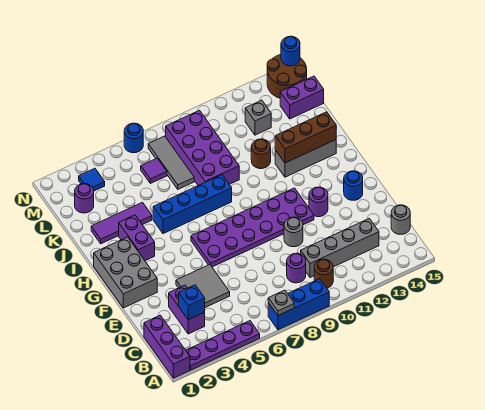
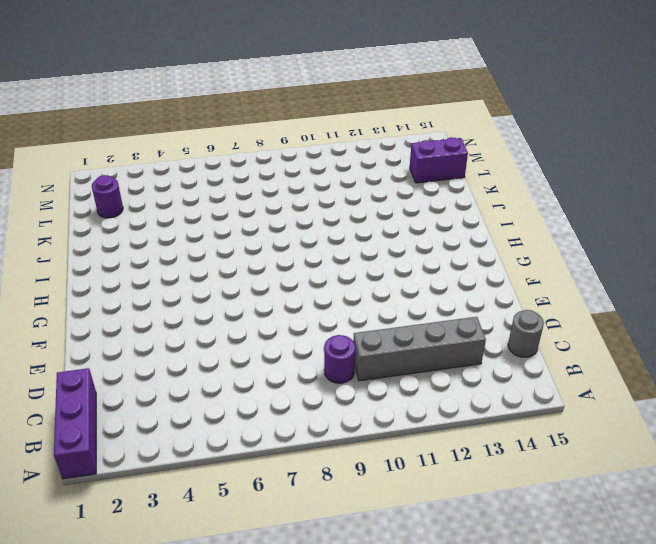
none -> purple plate A2:A5 level 1
none -> blue brick A7:A9 level 1
none -> brown round brick B10 level 1
none -> purple brick C3:D3 level 1

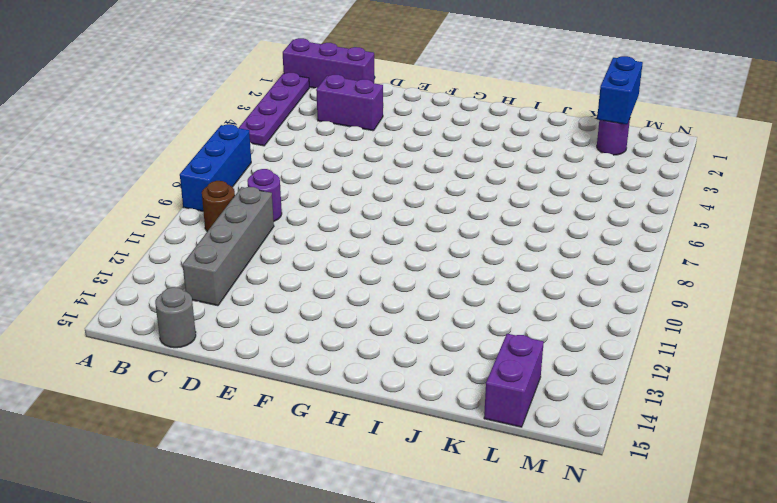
blue brick L1:L2 level 2 -> none
none -> grey tile D4:E5 level 1
none -> grey round brick E10 level 1
none -> grey brick F1:H2 level 1
none -> purple plate F6:G11 level 1

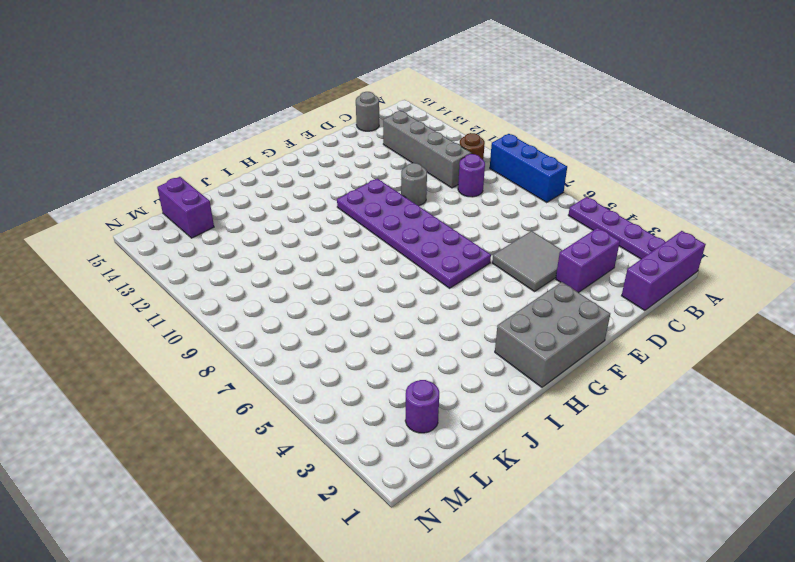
none -> purple round brick F12 level 1
none -> blue round brick F14 level 1
none -> purple brick H3:I3 level 1
none -> blue brick I5:I8 level 1

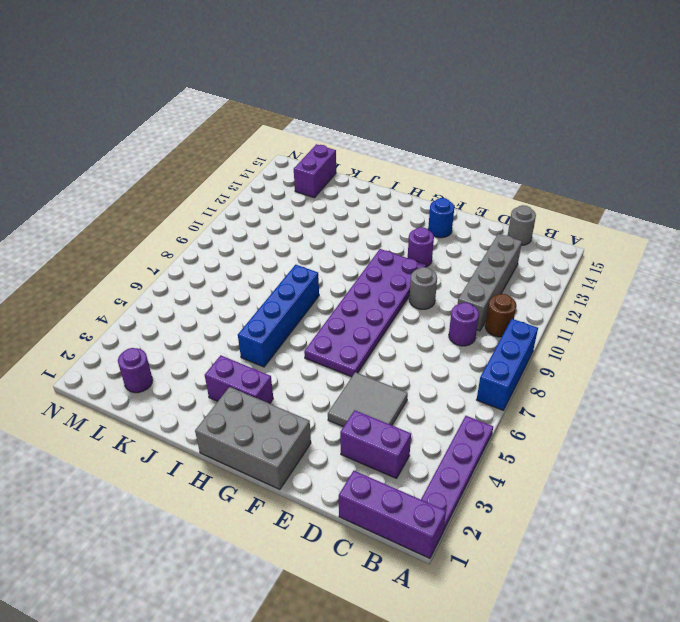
none -> grey brick I12:I14 level 1
none -> purple tile J2:J4 level 1
none -> purple brick J8:M9 level 1
none -> brown round brick J11 level 1

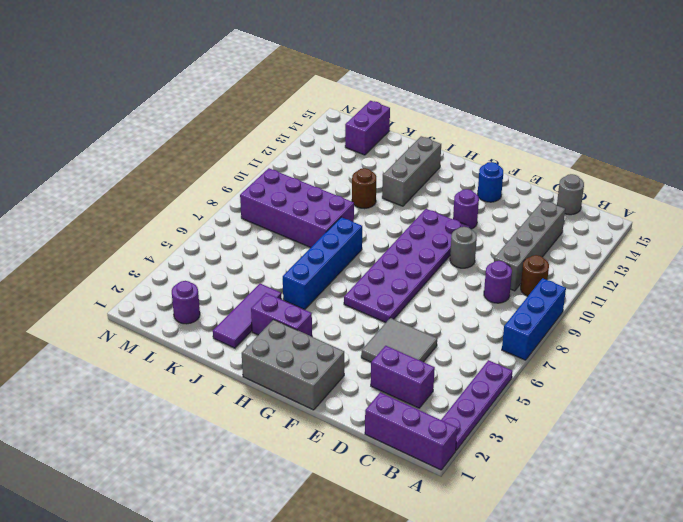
none -> grey tile K7:M7 level 1
none -> purple tile L6 level 1
none -> grey brick L12 level 1
none -> blue tile M3 level 1

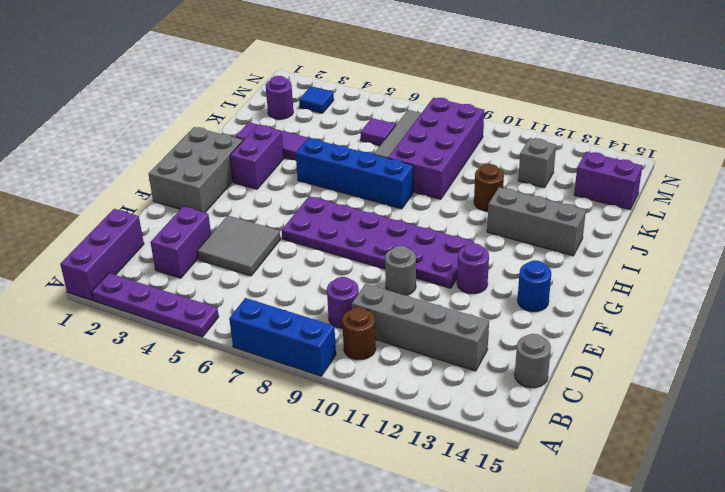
none -> brown round brick M14:N15 level 1
none -> blue round brick N6 level 1
none -> grey plate A7 level 2
none -> blue brick C3 level 2

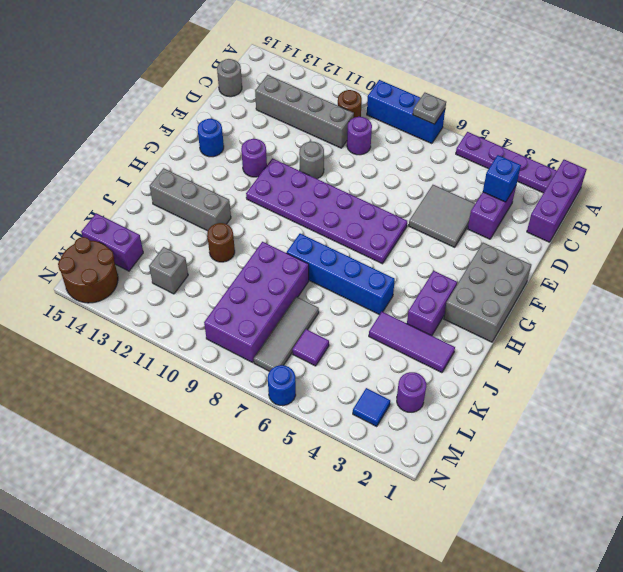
none -> brown brick I12:I14 level 2
none -> blue round brick N15 level 2

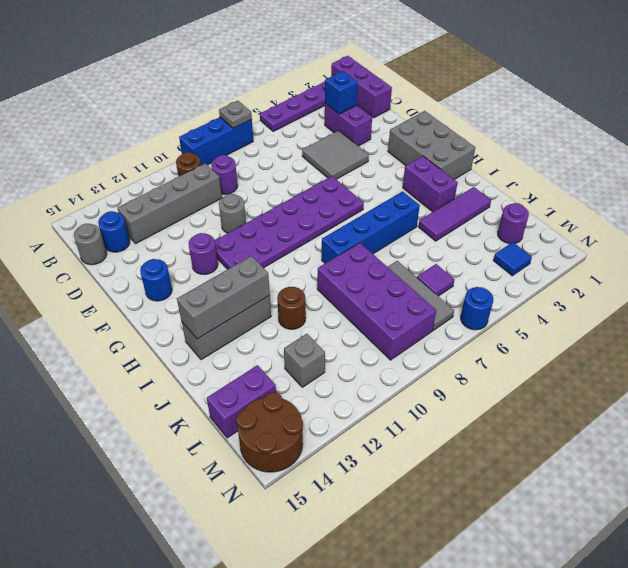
blue round brick C14 level 1 -> blue round brick N15 level 2
grey brick I12:I14 level 2 -> brown brick I12:I14 level 2

